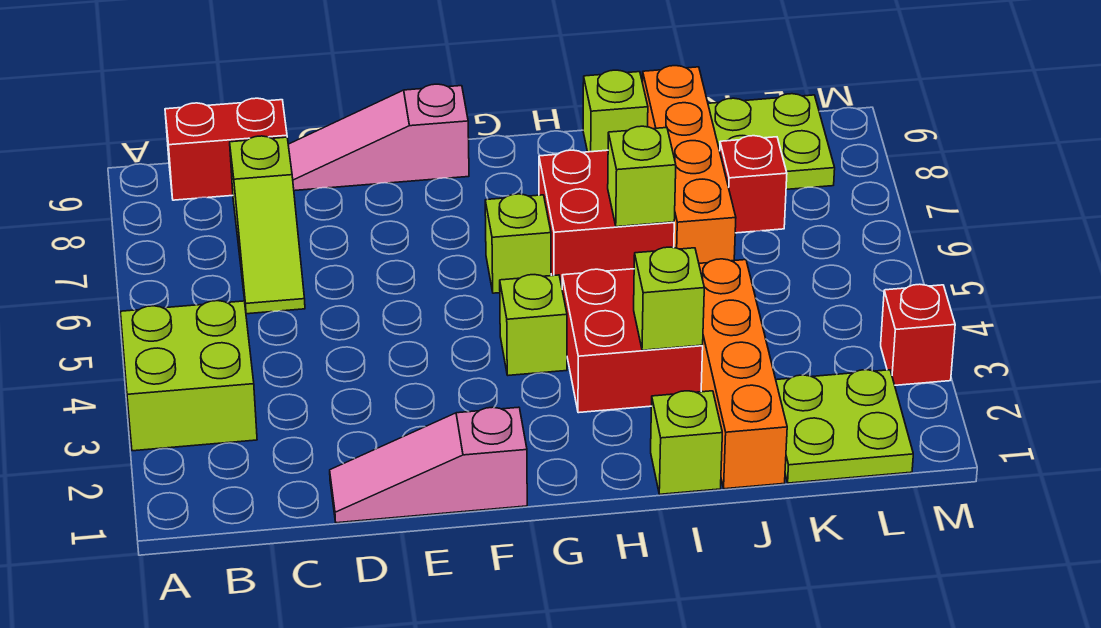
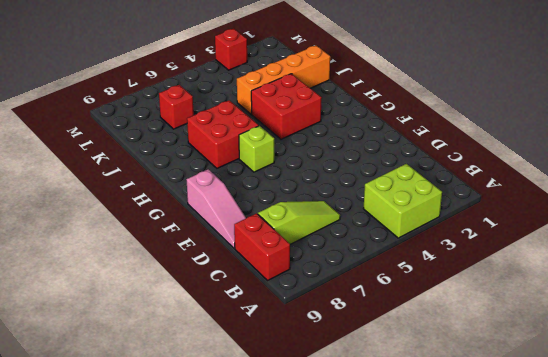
none -> pink slope D1:F1 level 1 top F
none -> lime brick G4 level 1
none -> lime brick I1 level 1

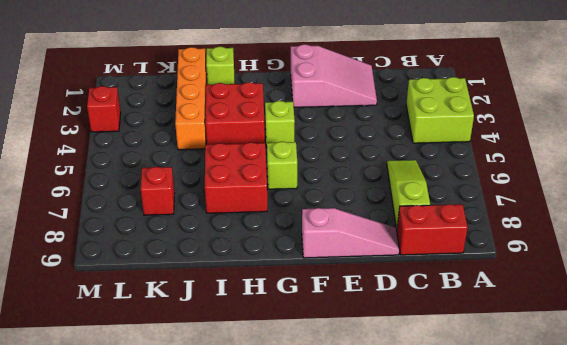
pink slope D1:F2 level 1 top F -> pink slope D1:F1 level 1 top F
none -> lime brick I9 level 1
none -> orange brick J6:J9 level 1
none -> lime plate K1:L2 level 1

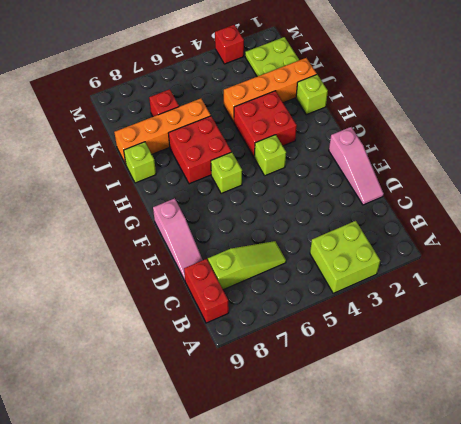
none -> lime plate K8:L9 level 1
none -> lime brick I3 level 2
none -> lime brick I6 level 2

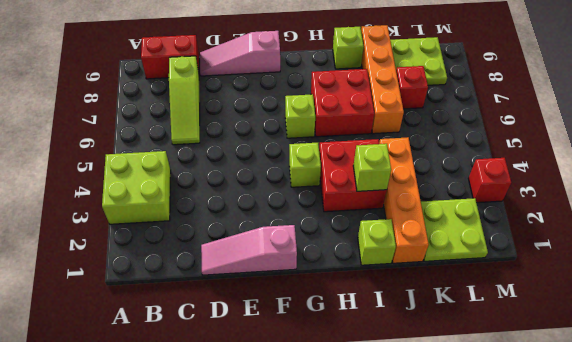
none -> lime brick I6 level 2

